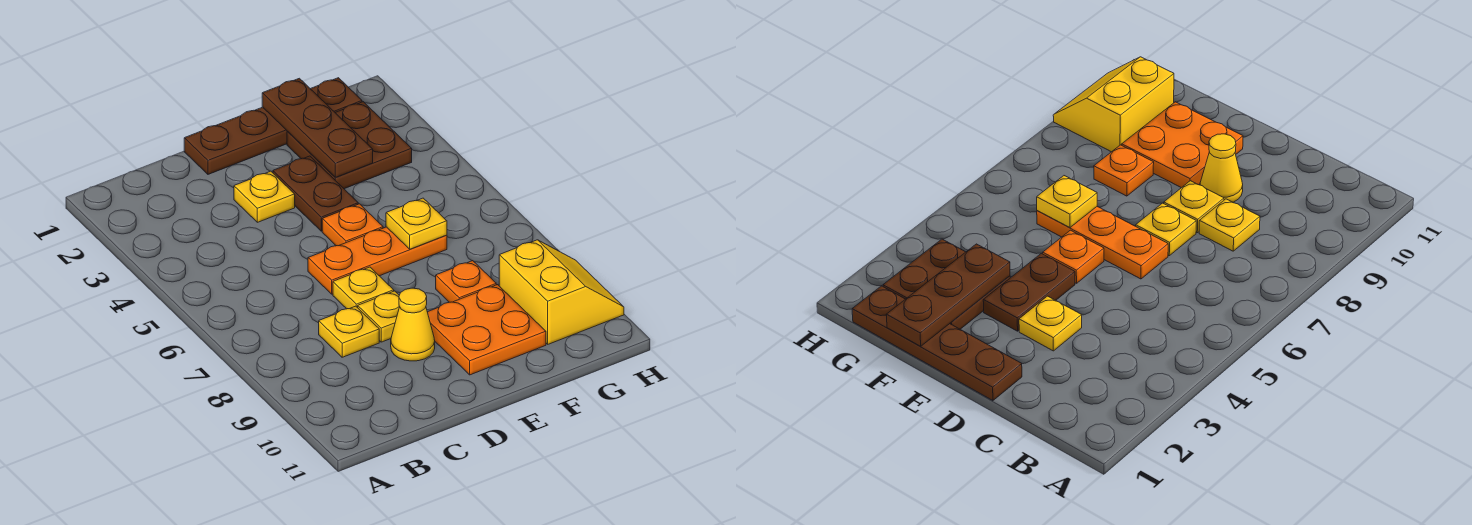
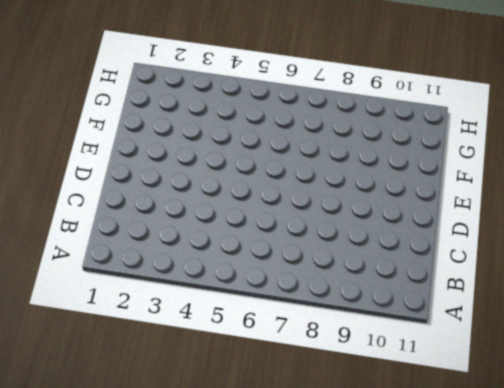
none -> yellow plate C8 level 1
none -> brown plate D1:G1 level 1
none -> yellow plate D3 level 1

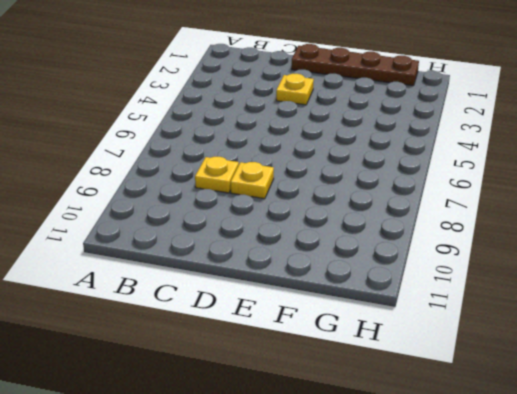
none -> orange plate D6:F6 level 1
none -> yellow plate D7 level 1
none -> yellow cone D9 level 1

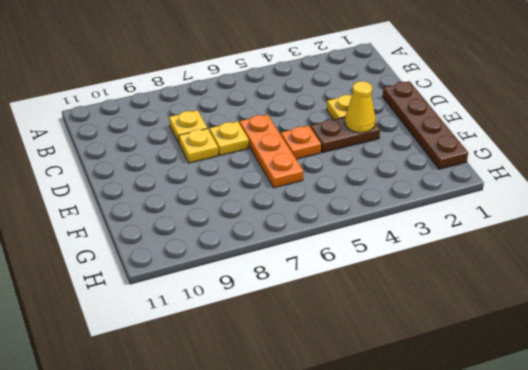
yellow cone E3 level 2 -> yellow cone D9 level 1
none -> orange plate E9:F10 level 1
none -> brown plate F2:G3 level 1
none -> orange plate F8 level 1

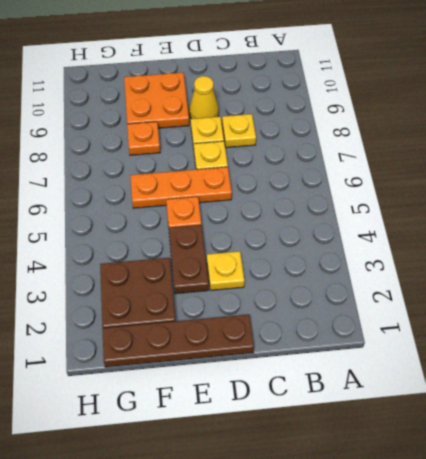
none -> yellow slope G9:H10 level 1 top G
none -> brown plate F1:F3 level 2
none -> yellow plate F6 level 2

